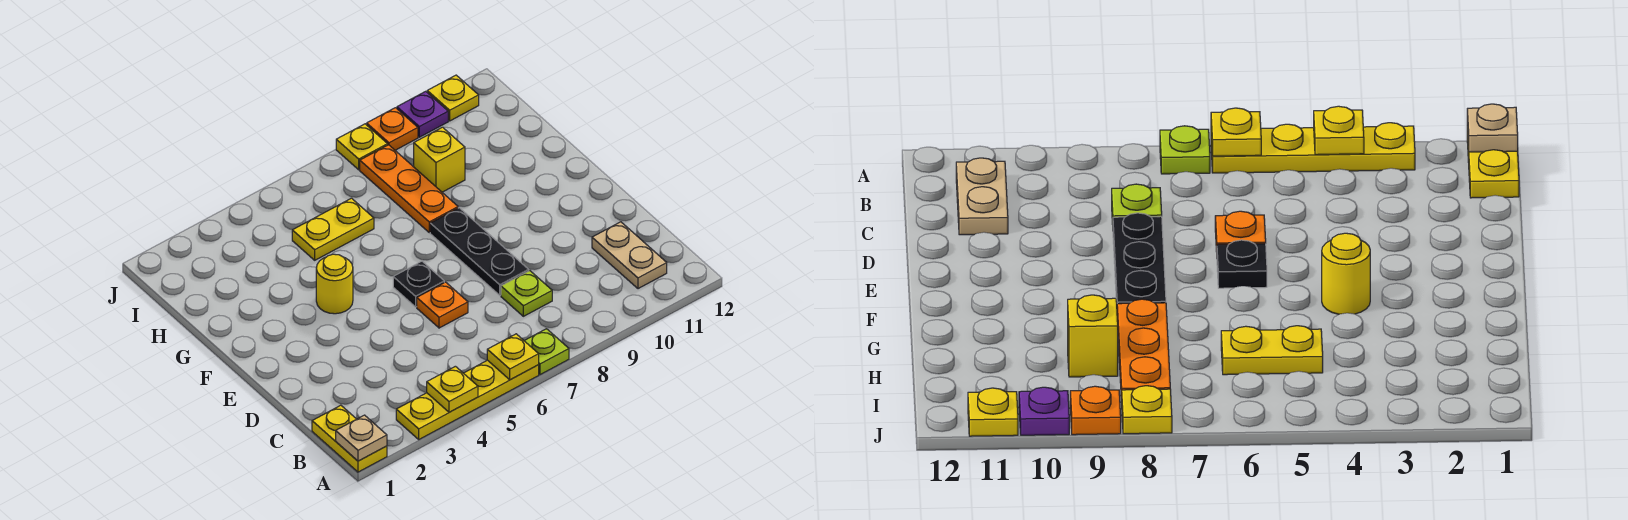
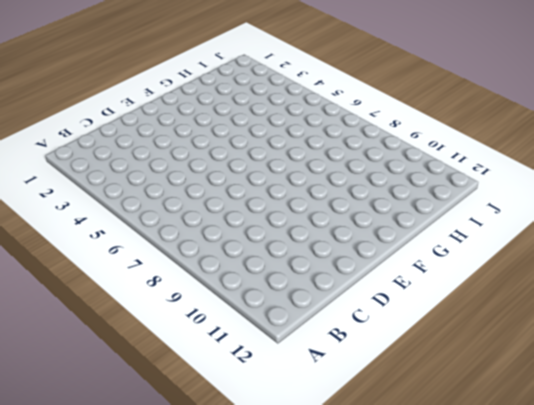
none -> yellow plate A1:B1 level 1
none -> yellow plate A3:A6 level 1
none -> lime plate A7 level 1

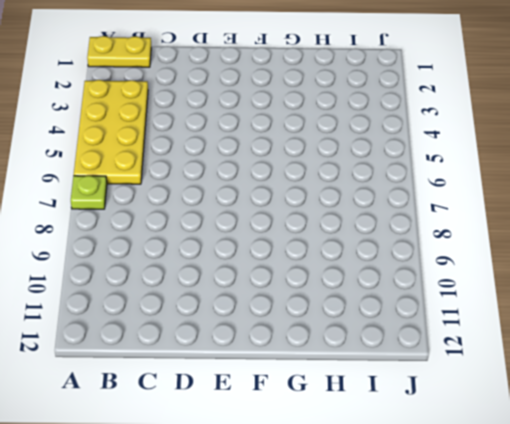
yellow plate A3:B6 level 1 -> yellow plate A3:A6 level 1
none -> tan plate B11:C11 level 1
none -> lime plate C8 level 1
none -> orange plate D6 level 1

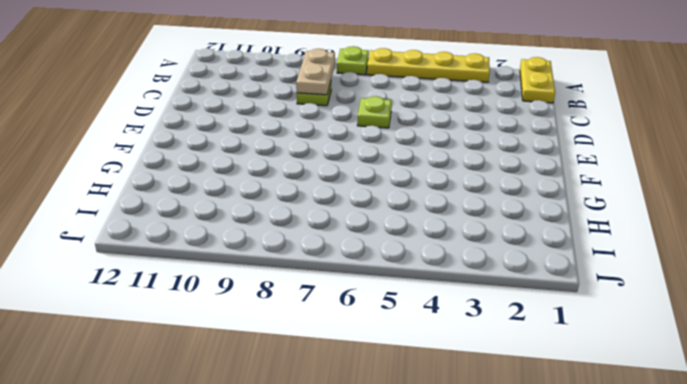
tan plate B8:C8 level 2 -> tan plate B11:C11 level 1
lime plate D6 level 1 -> orange plate D6 level 1
none -> black plate D8:F8 level 1
none -> black plate E6 level 1
none -> yellow round brick F4 level 1

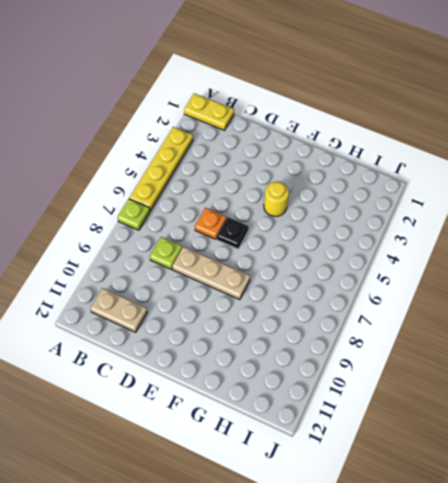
tan plate D8:F8 level 1 -> black plate D8:F8 level 1
none -> orange plate G8:I8 level 1
none -> yellow plate H5:H6 level 1
none -> yellow brick H9 level 1

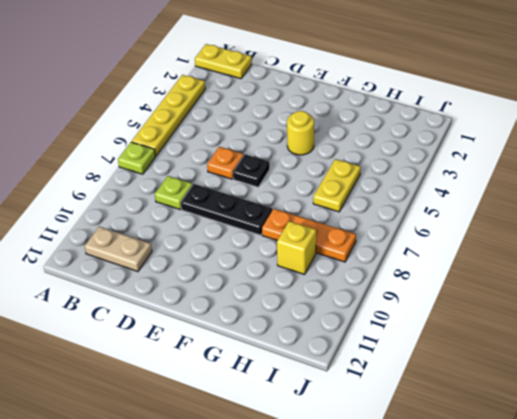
none -> yellow plate J8 level 1
none -> orange plate J9 level 1
none -> purple plate J10 level 1

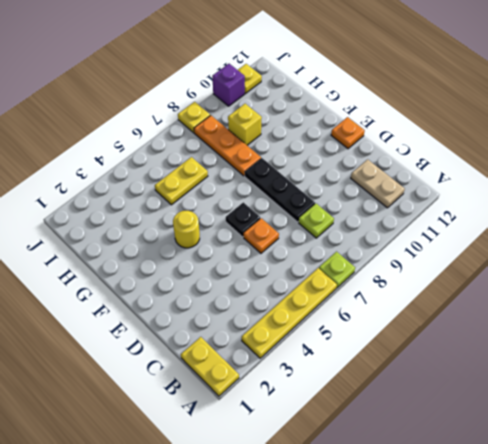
orange plate E12 level 1 -> orange plate J9 level 1
purple brick J10 level 1 -> purple plate J10 level 1
none -> tan plate A1 level 2
none -> yellow plate A4 level 2
none -> yellow plate A6 level 2

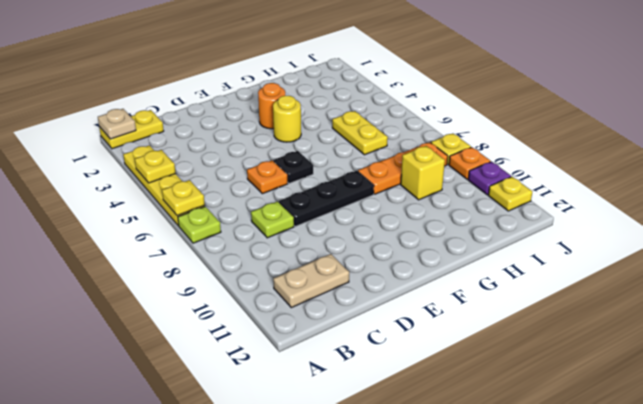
orange round brick F3 level 1 -> none

